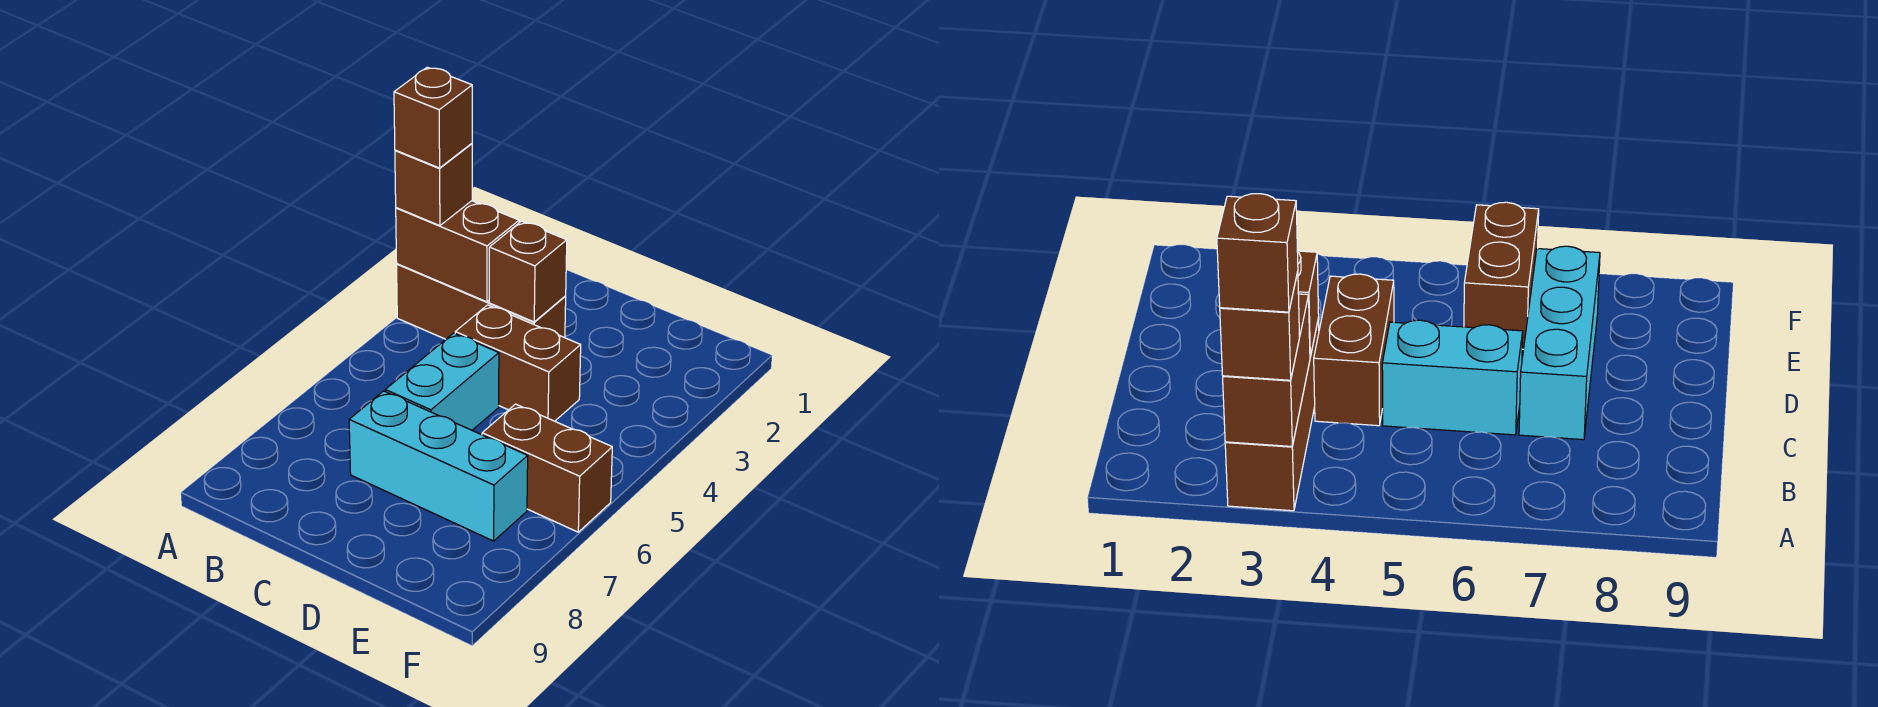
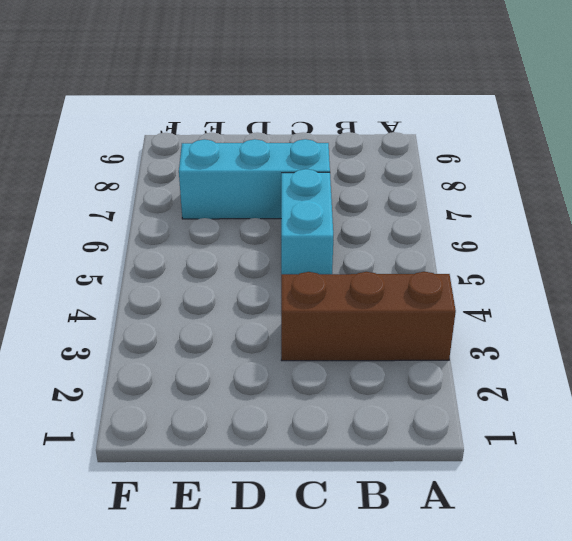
none -> brown brick C4:D4 level 1
none -> brown brick E6:F6 level 1

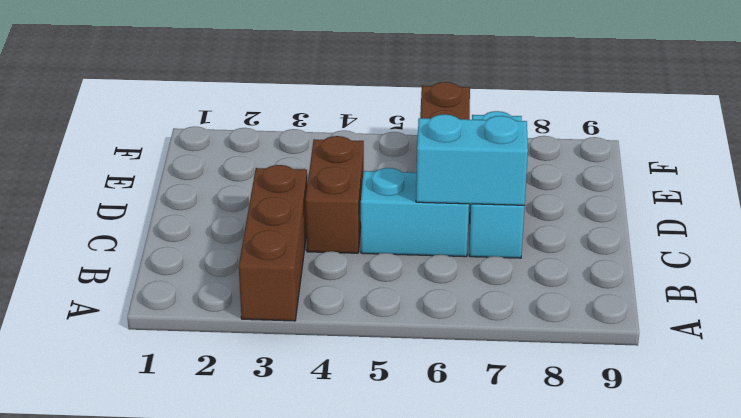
cyan brick C6:C7 level 2 -> none
none -> brown brick A3:B3 level 2
none -> brown brick C3 level 2

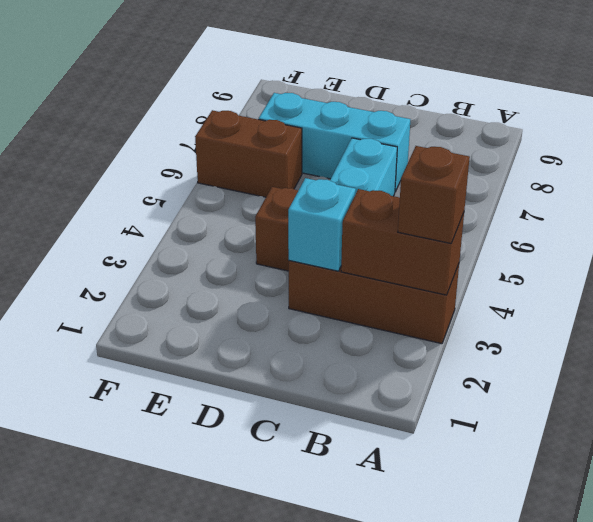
cyan brick C3 level 2 -> brown brick C3 level 2
none -> brown brick A3 level 4

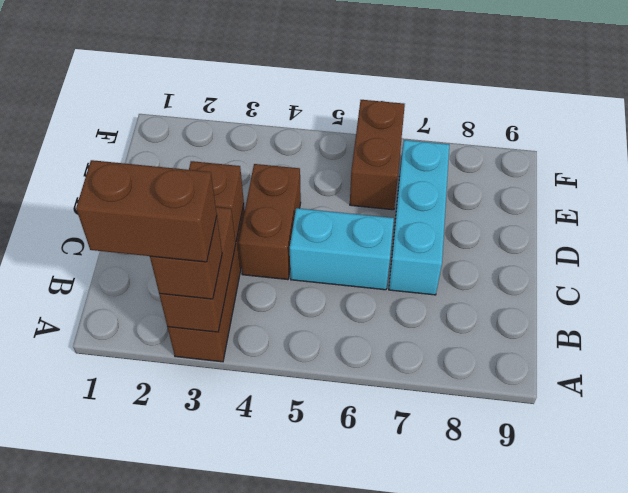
brown brick A2:A3 level 4 -> brown brick A3 level 4

